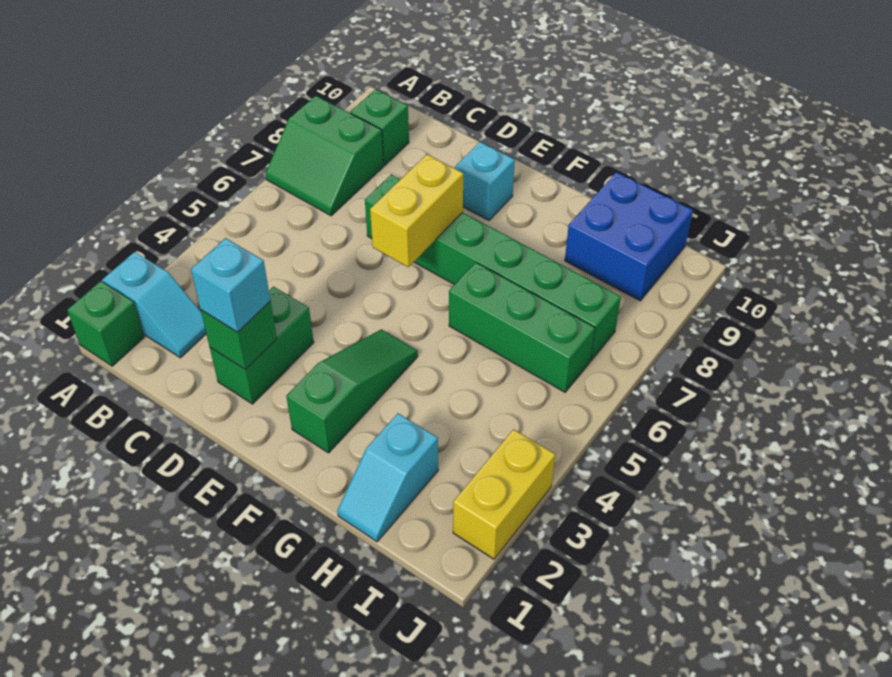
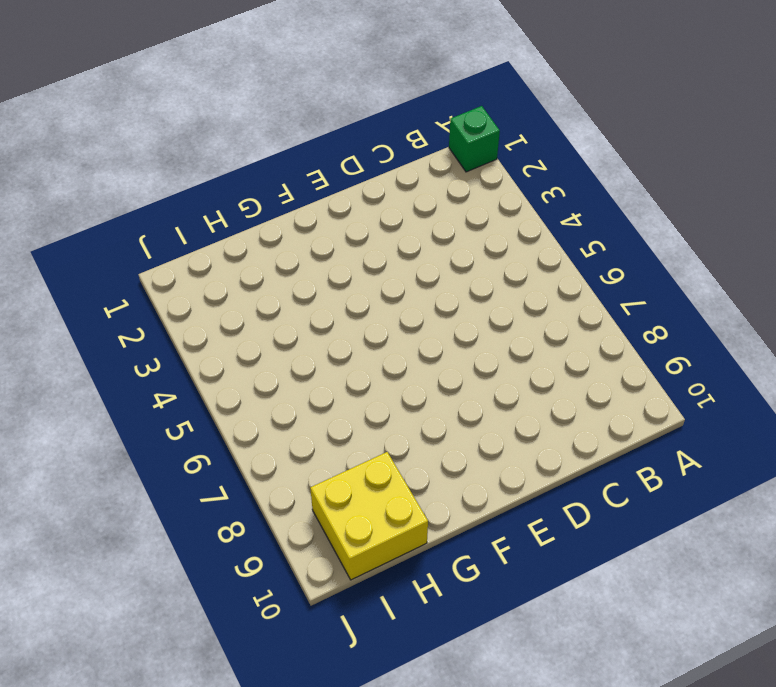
yellow brick H9:I10 level 1 -> blue brick H9:I10 level 1
none -> cyan slope A2:B2 level 1 top A
none -> green slope A7:B8 level 1 top 8
none -> green brick B9 level 1

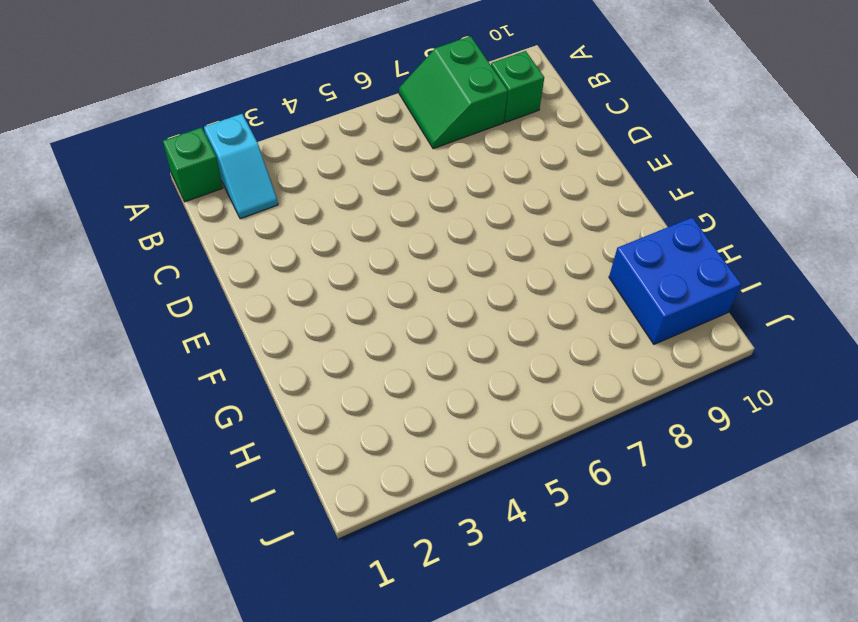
none -> green brick D2:D3 level 1
none -> green brick D7:I7 level 1
none -> cyan brick E9 level 1

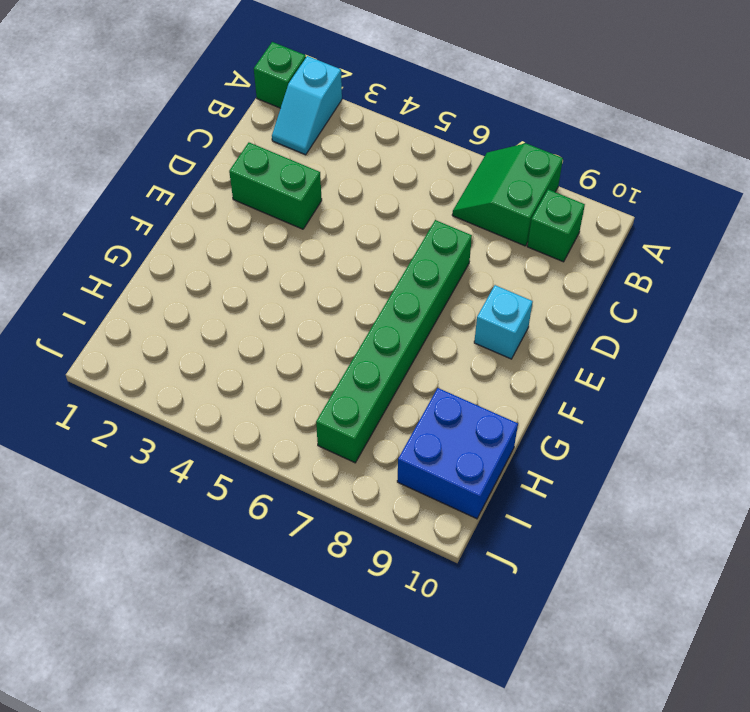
none -> green slope F2:F4 level 1 top 2
none -> green brick G6:I6 level 1
none -> cyan slope H1:H2 level 1 top 2

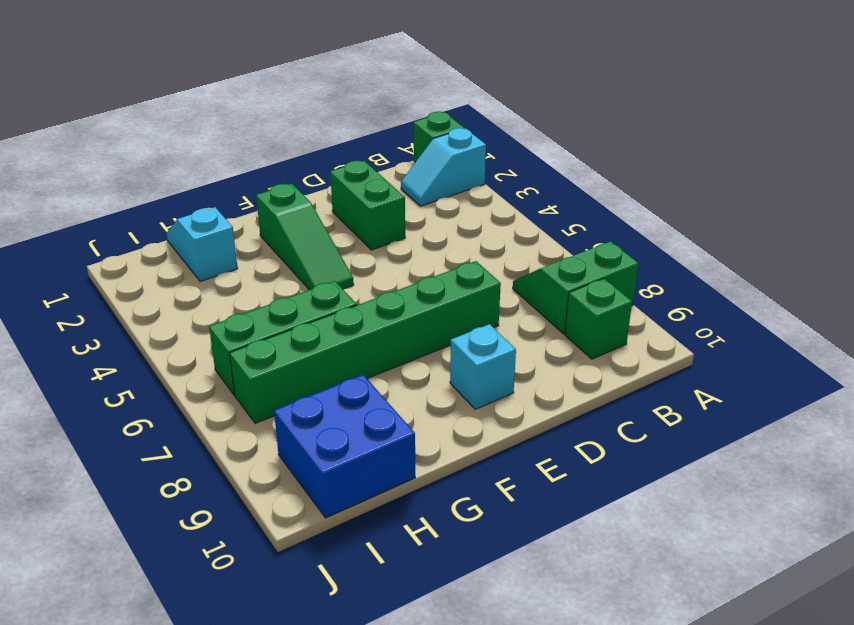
none -> yellow brick J2:J3 level 1
none -> green brick D2 level 2
none -> yellow brick E6:E7 level 2

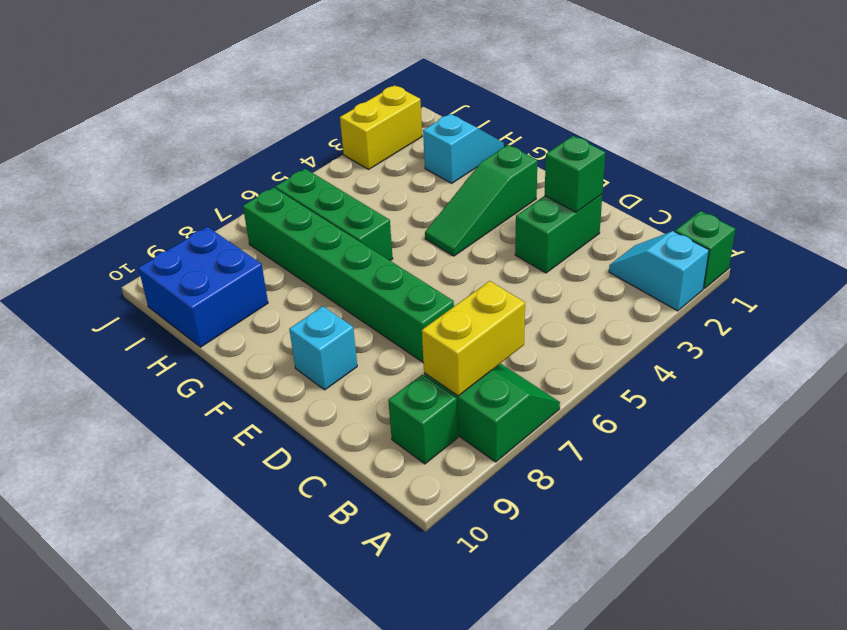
yellow brick B7:B8 level 2 -> yellow brick E6:E7 level 2
none -> cyan brick D2 level 3

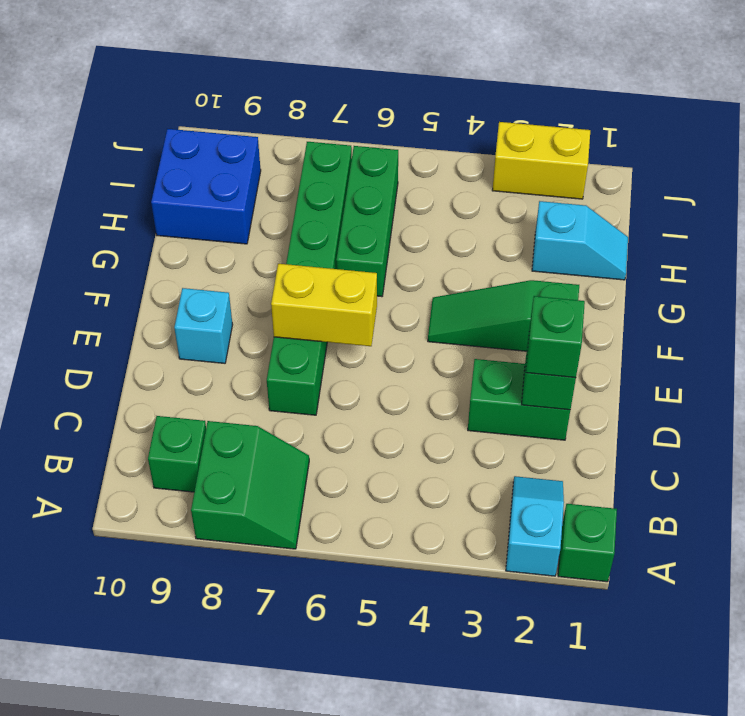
green brick D2 level 3 -> cyan brick D2 level 3

